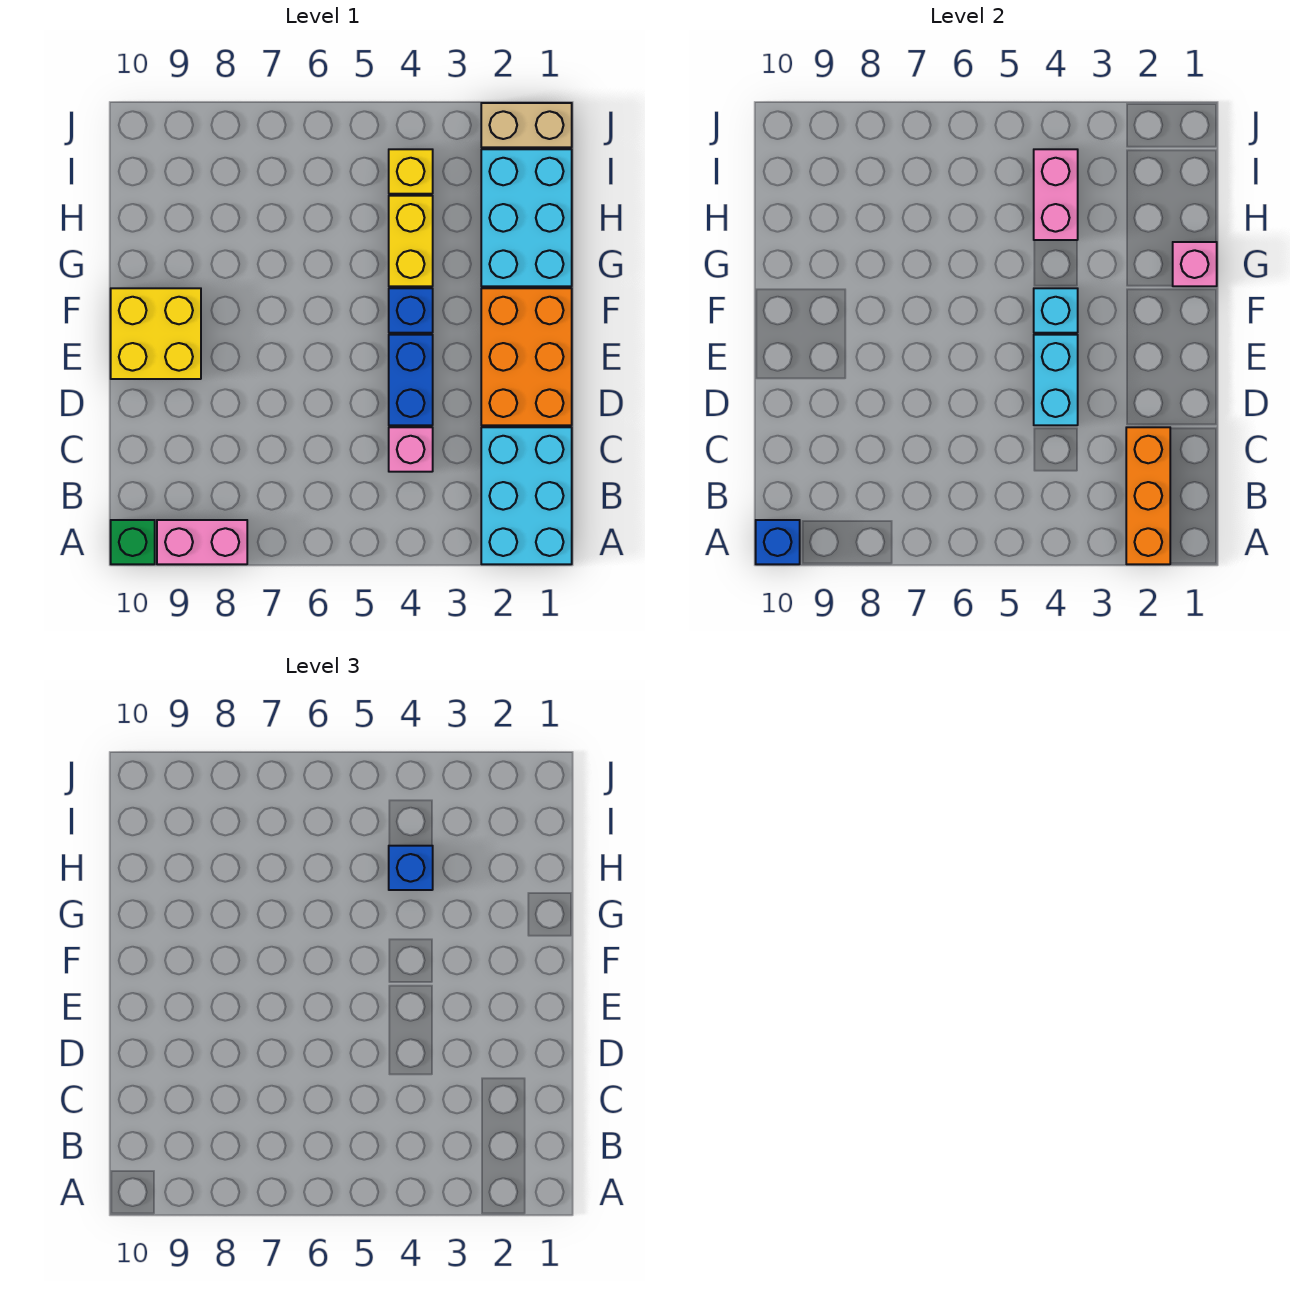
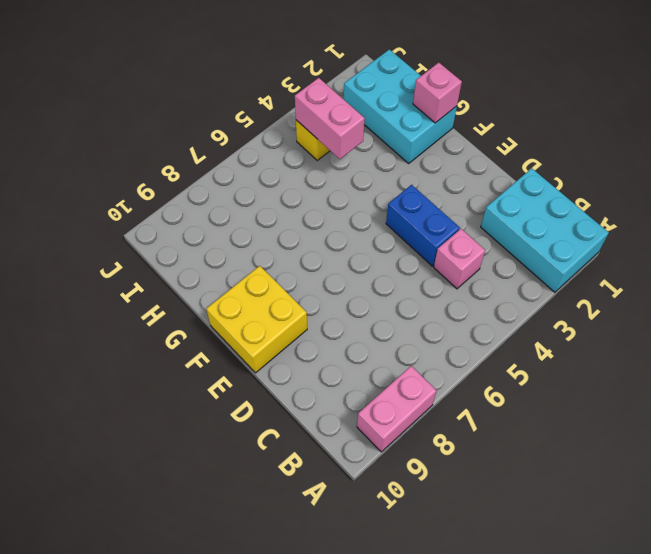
none -> green brick A10 level 1
none -> orange brick D1:F2 level 1
none -> blue brick F4 level 1

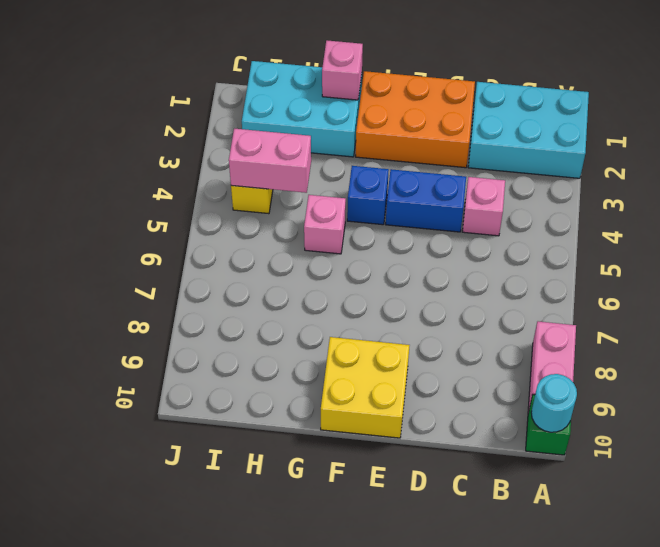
cyan round brick A10 level 2 -> blue brick A10 level 2
pink brick G5 level 1 -> none
none -> yellow brick G4:H4 level 1
none -> tan brick J1:J2 level 1
none -> orange brick A2:C2 level 2

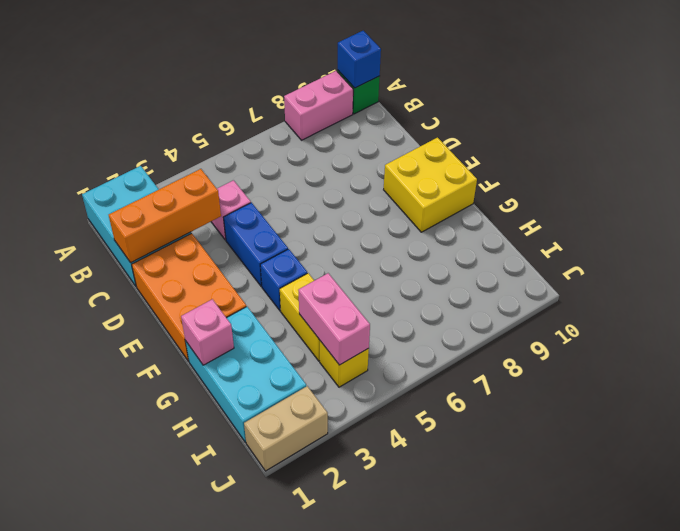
orange brick C1:C3 level 2 -> orange brick A2:C2 level 2
none -> cyan brick D4:E4 level 2
none -> cyan brick F4 level 2
none -> blue brick H4 level 3

